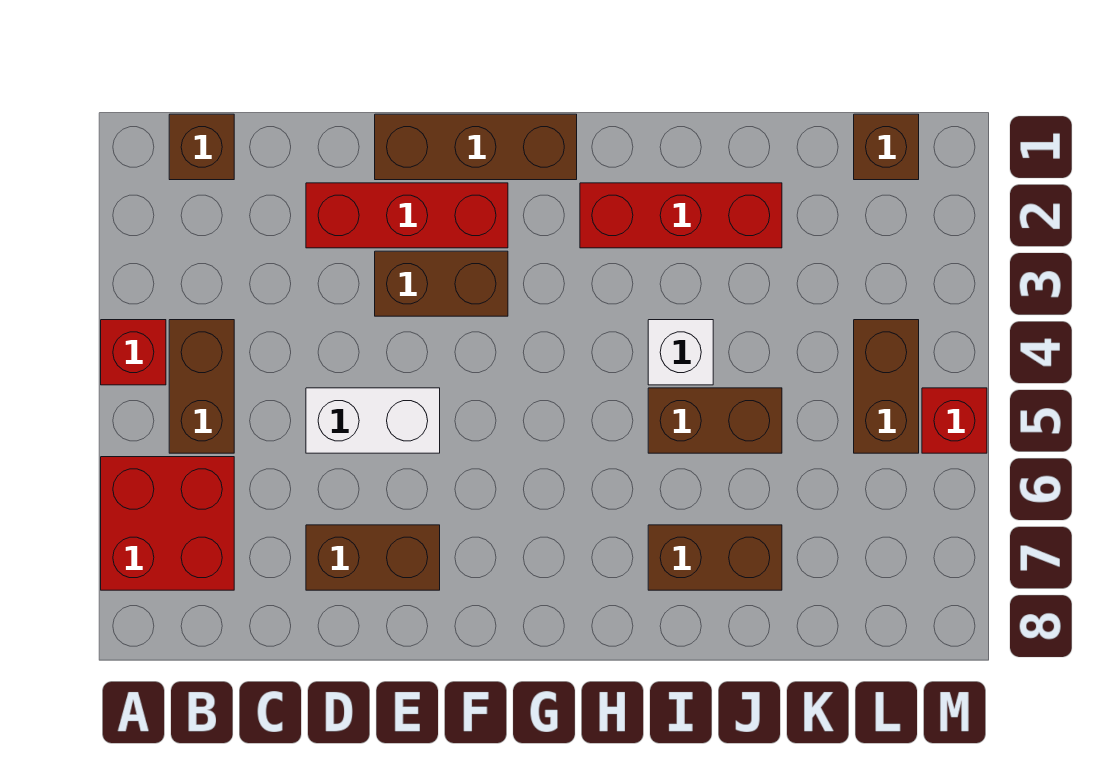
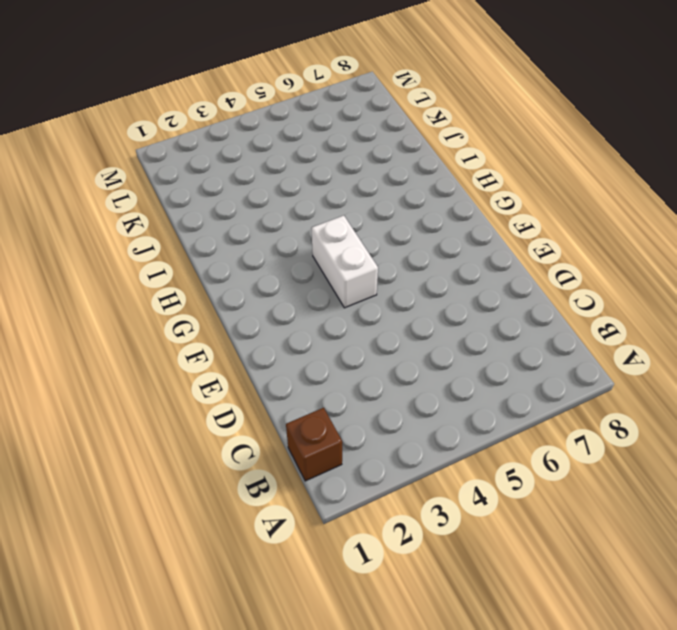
white brick F4:G4 level 1 -> white brick D5:E5 level 1
none -> red brick A4 level 1
none -> red brick A6:B7 level 1
none -> brown brick B4:B5 level 1

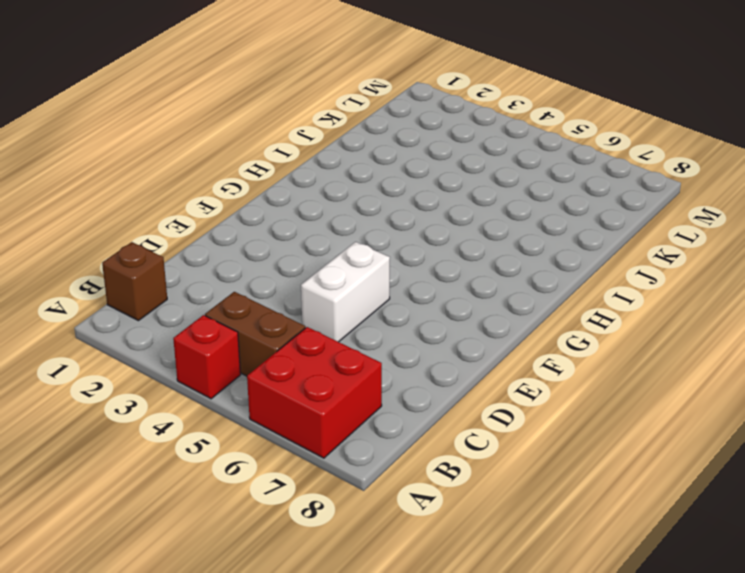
none -> red brick D2:F2 level 1
none -> brown brick D7:E7 level 1
none -> brown brick E1:G1 level 1

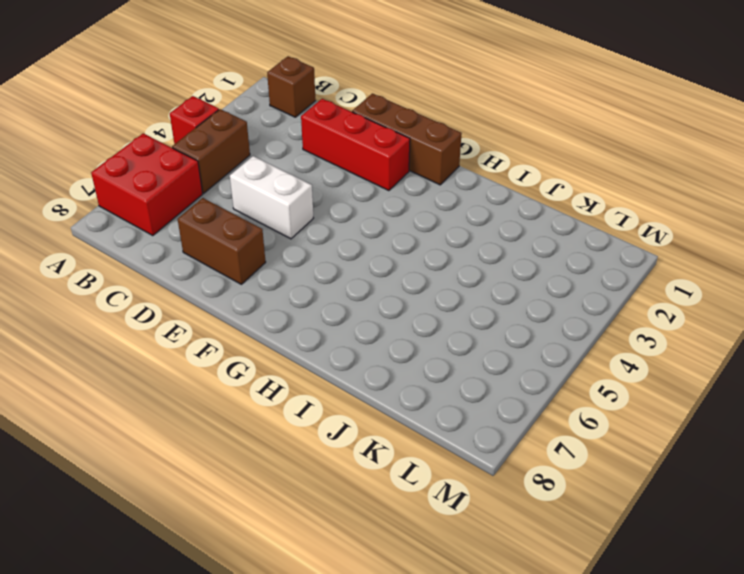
none -> brown brick E3:F3 level 1
none -> red brick H2:J2 level 1
none -> white brick I4 level 1

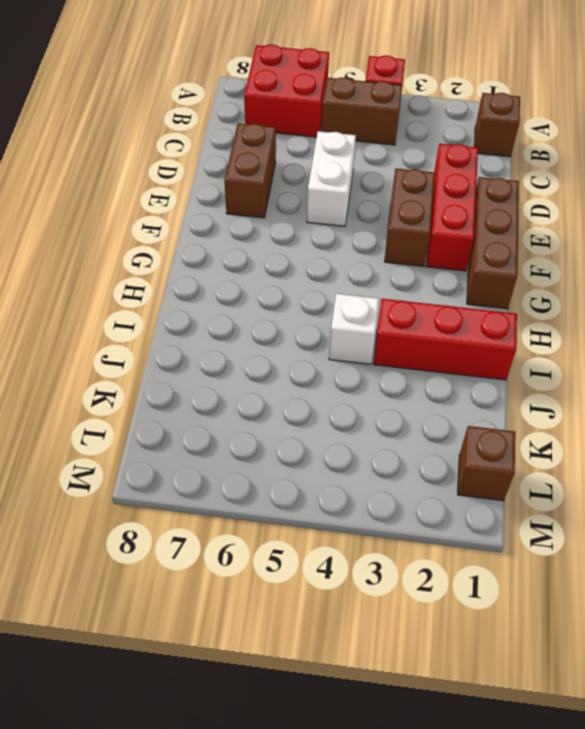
red brick I1:I3 level 1 -> red brick H2:J2 level 1
none -> brown brick I5:J5 level 1
none -> brown brick I7:J7 level 1
none -> brown brick L4:L5 level 1

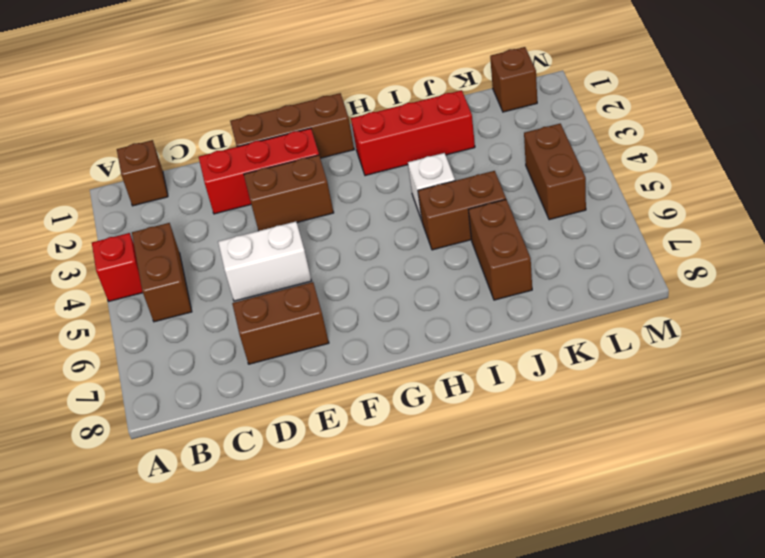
brown brick J6:J7 level 1 -> brown brick I7:J7 level 1
none -> red brick A6:B7 level 1
none -> red brick M5 level 1

